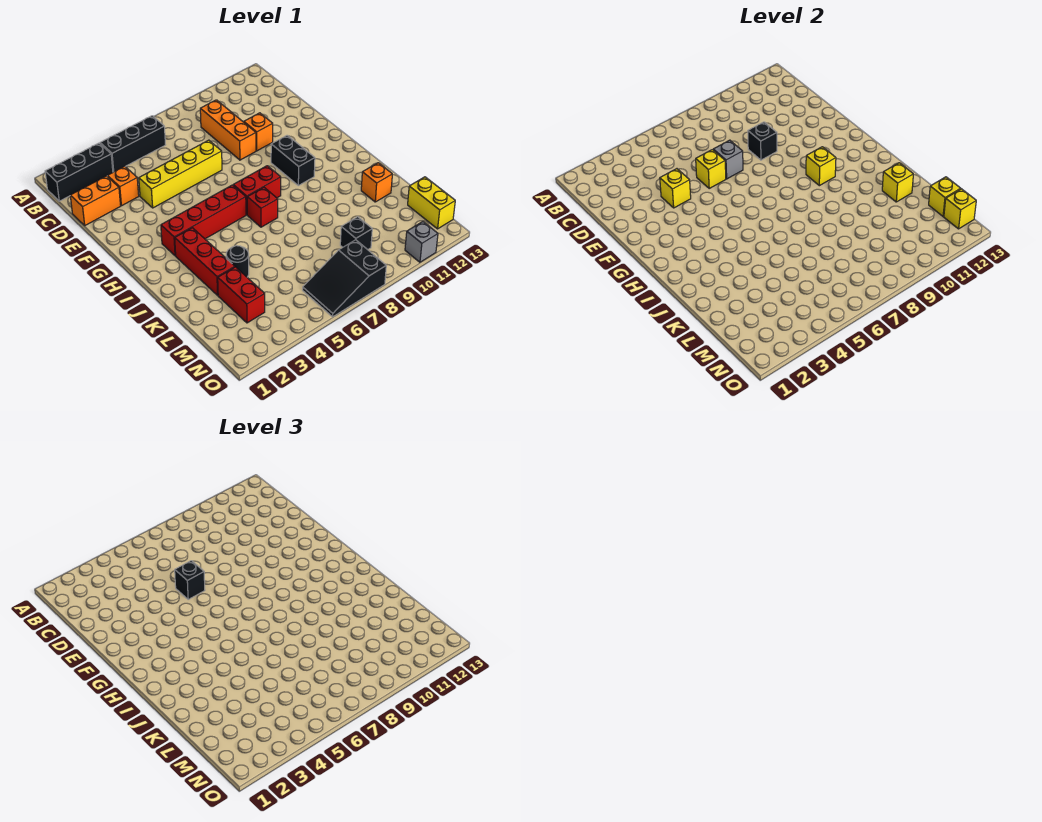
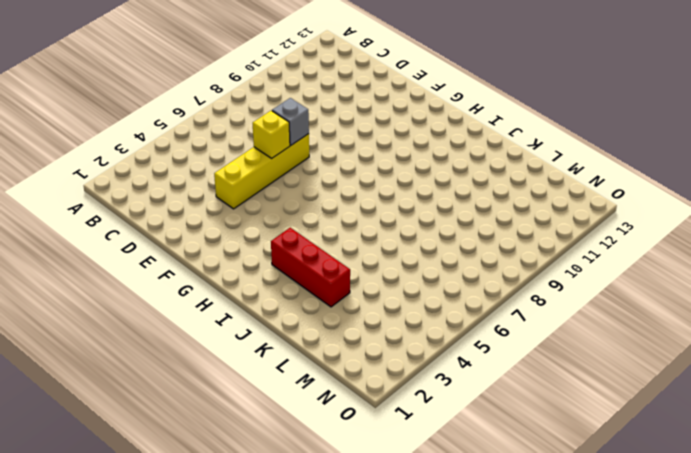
none -> black brick B1:B3 level 1
none -> black brick B4:B6 level 1
none -> orange brick C9:E9 level 1

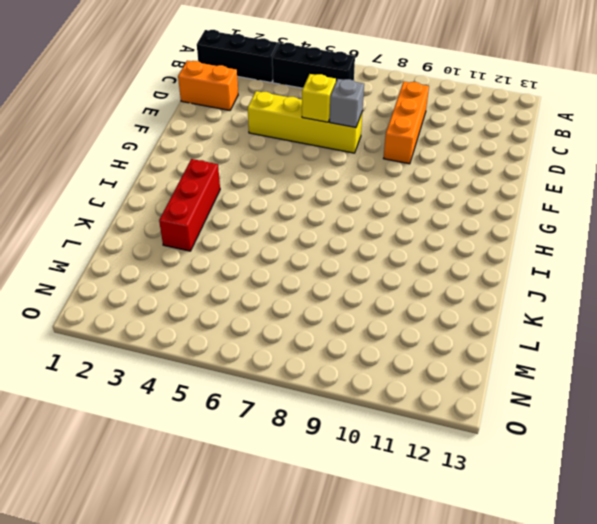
none -> orange brick D3 level 1
none -> orange brick E10 level 1
none -> black brick G10:H10 level 1

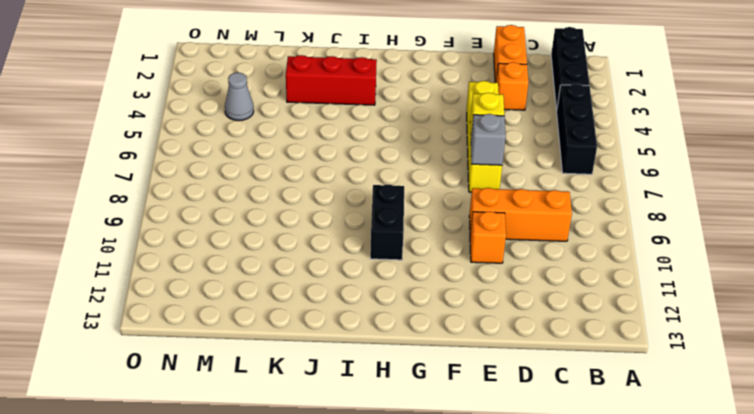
black brick H9:H10 level 1 -> black brick G10:H10 level 1
grey cone M4 level 1 -> none
none -> red brick H3:H6 level 1
none -> red brick H7:H8 level 1
none -> red brick I7 level 1

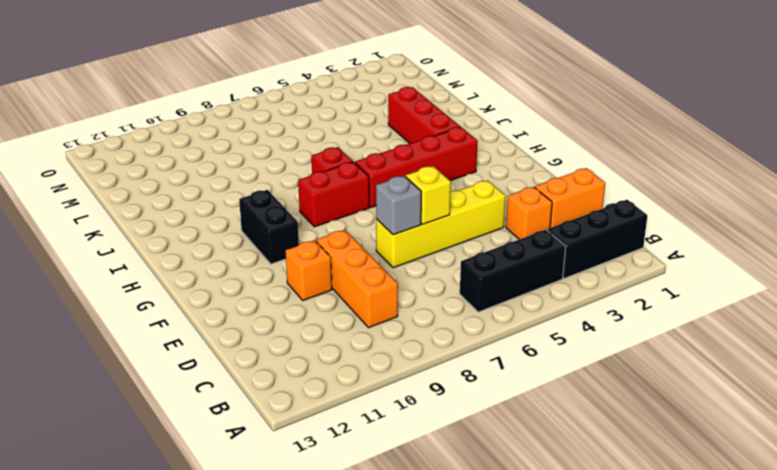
none -> black round brick K4 level 1
none -> orange brick K12 level 1
none -> red brick L3:M3 level 1

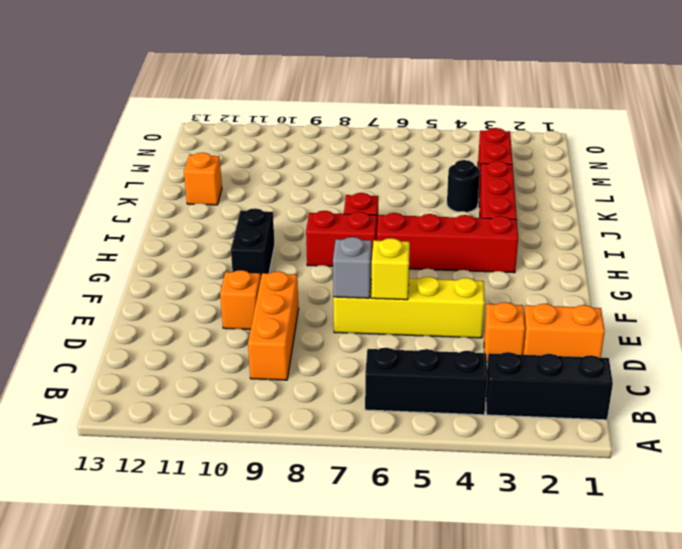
none -> black brick M9 level 1
none -> yellow brick M13:N13 level 1
none -> black slope N6:O8 level 1 top 8

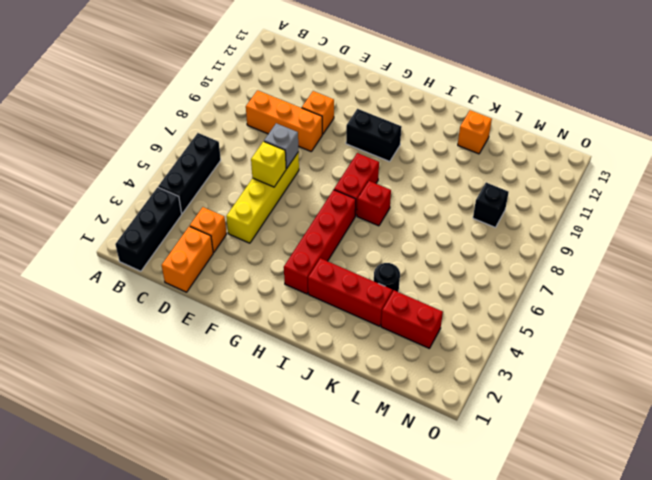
none -> yellow brick M13:N13 level 1
none -> black slope N6:O8 level 1 top 8
none -> grey brick O11 level 1

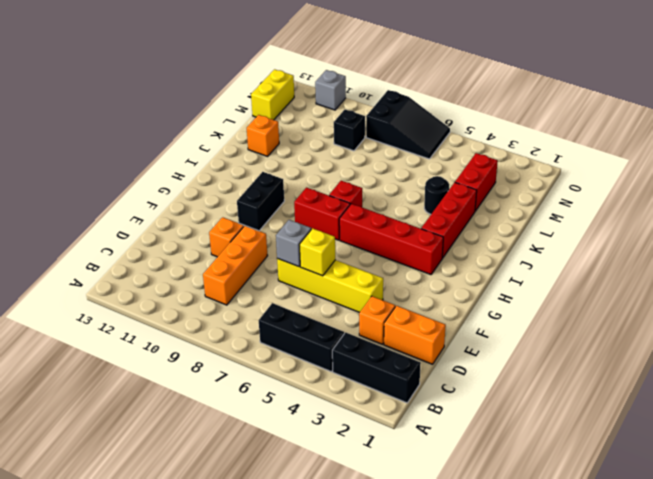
none -> yellow brick E4 level 2
none -> black brick E9 level 2
none -> yellow brick H10 level 2

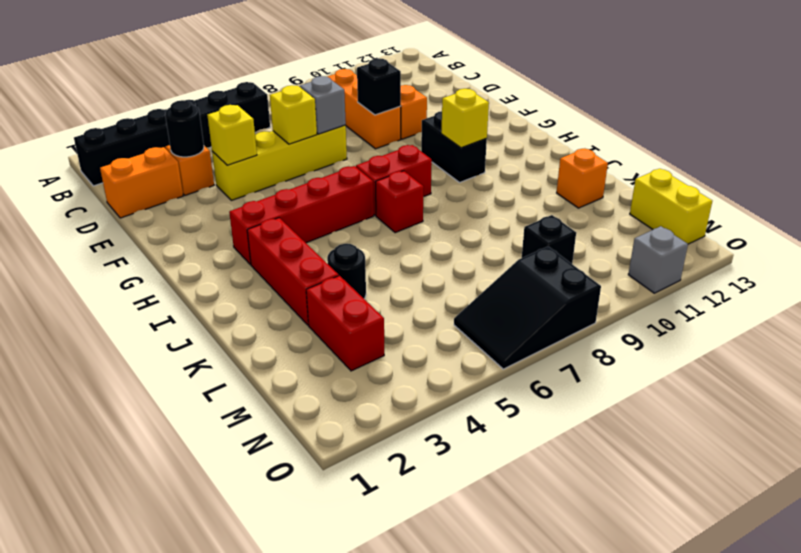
black round brick D3 level 2 -> none
none -> yellow brick K12 level 2
none -> yellow brick M13 level 2
none -> yellow brick N13 level 2

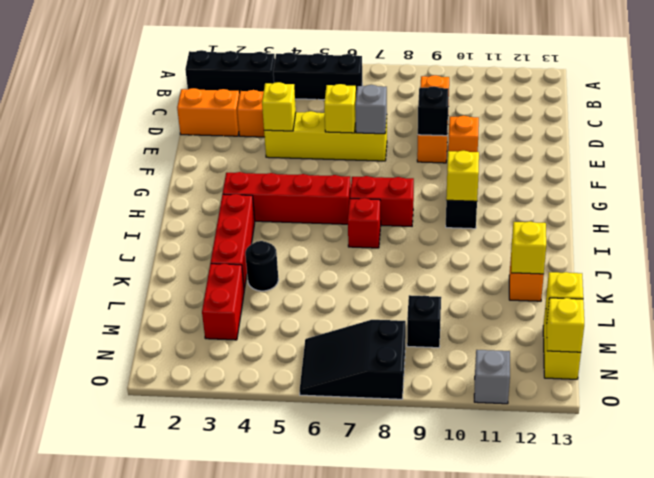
none -> black brick E6 level 3

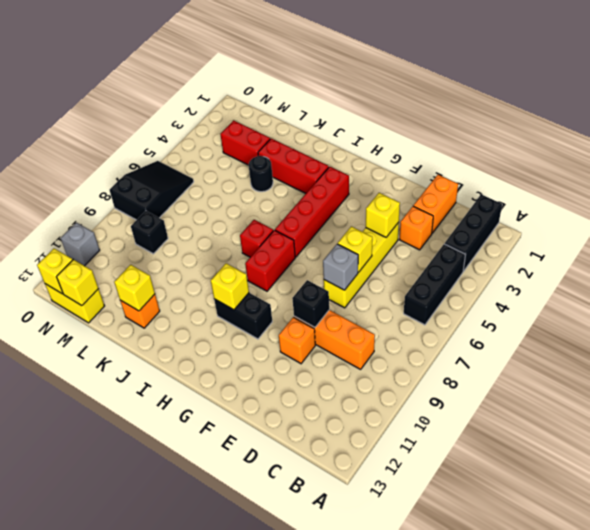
none -> black brick E6 level 3

